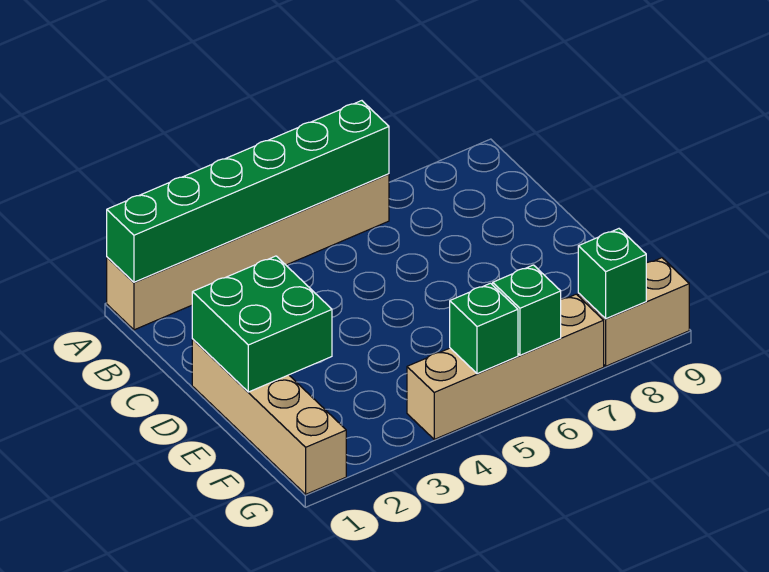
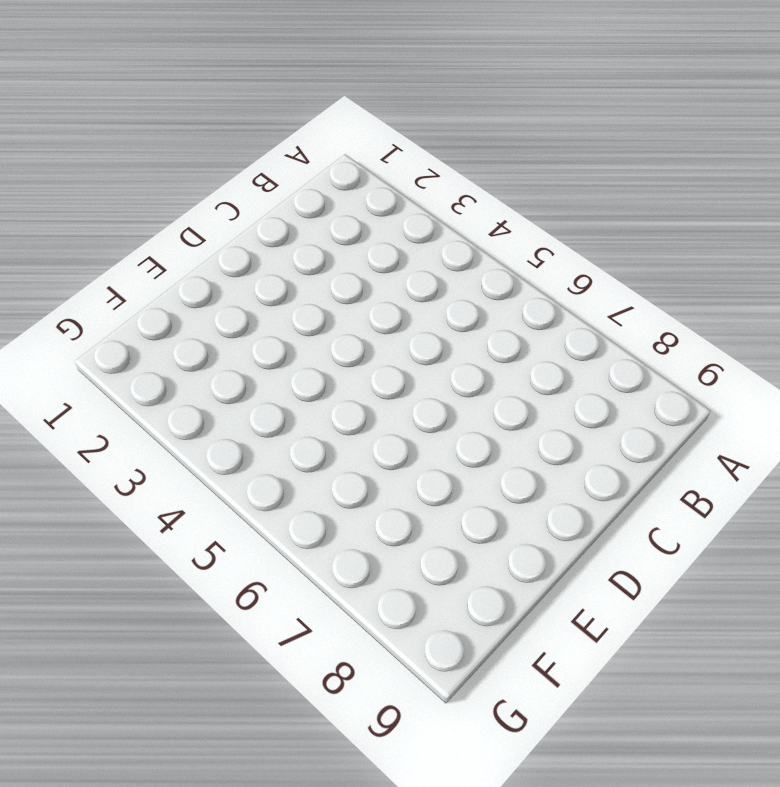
none -> tan brick A1:A6 level 1
none -> tan brick D1:G1 level 1

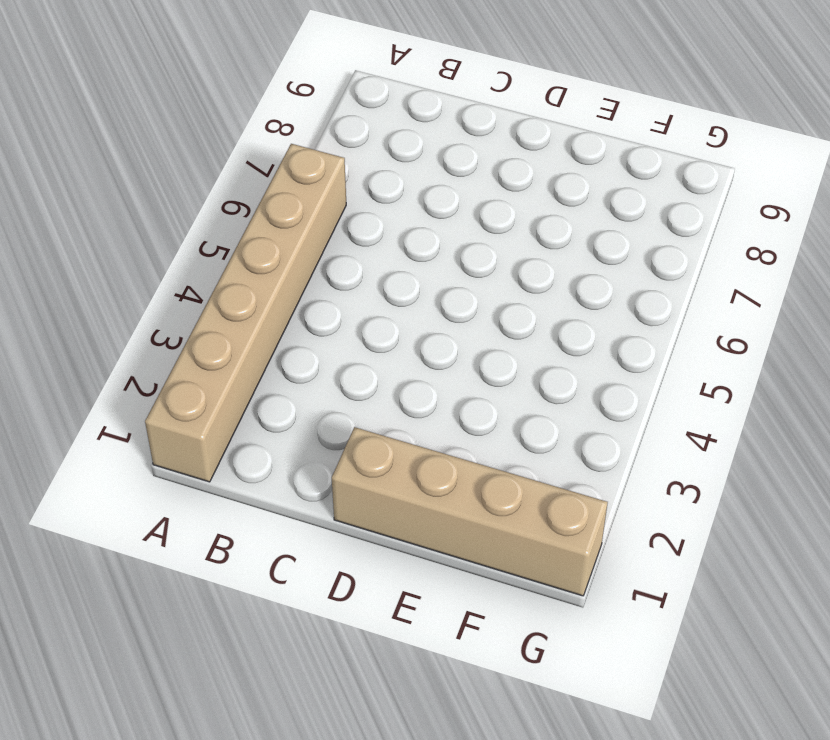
none -> tan brick G4:G7 level 1
none -> tan brick G8:G9 level 1

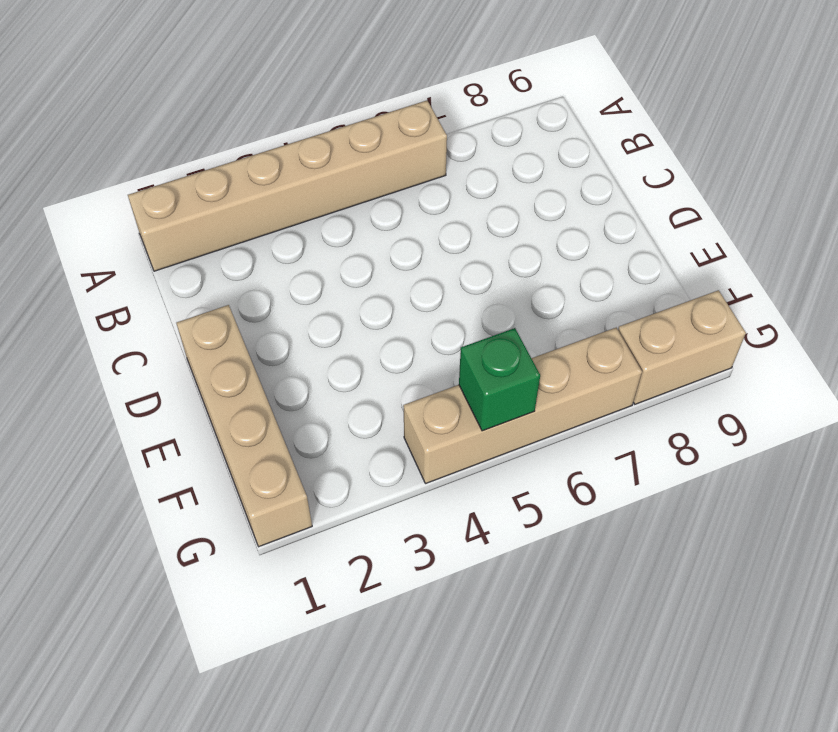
none -> green brick A1:A6 level 2
none -> green brick D1:E2 level 2

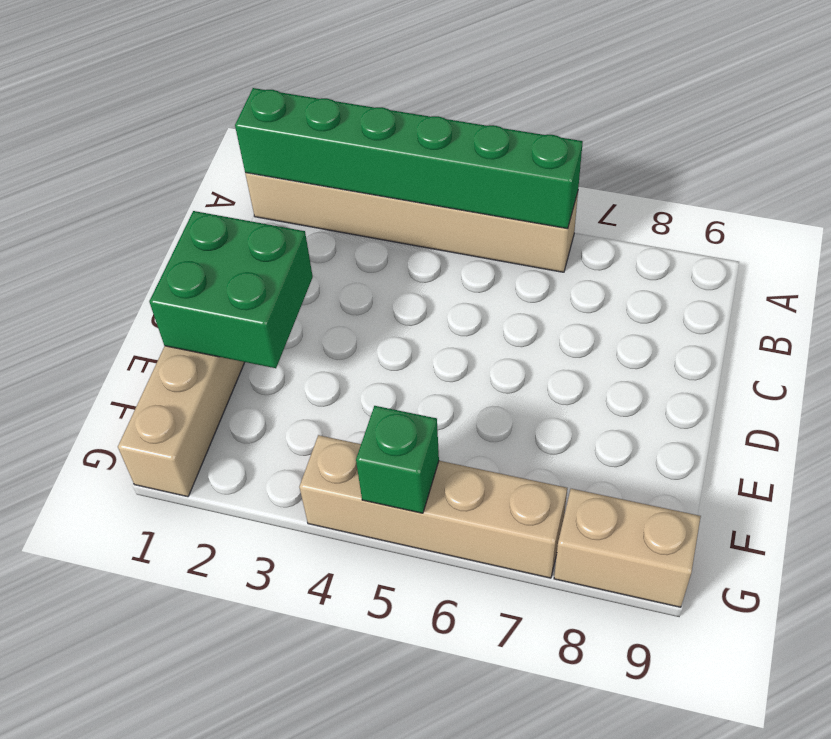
none -> green brick G6 level 2
none -> green brick G8 level 2

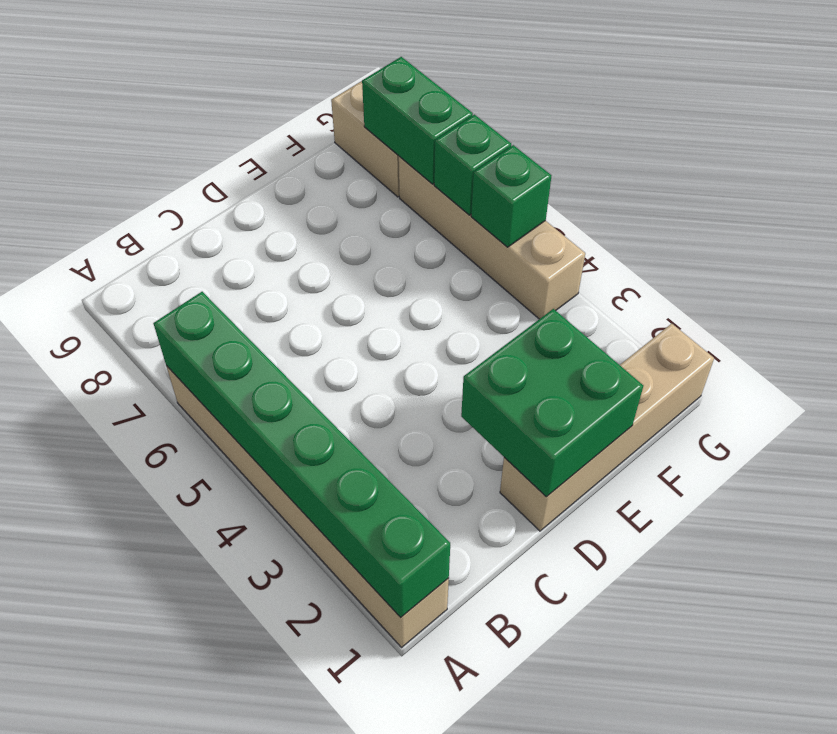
green brick G7:G8 level 2 -> green brick G8 level 2

